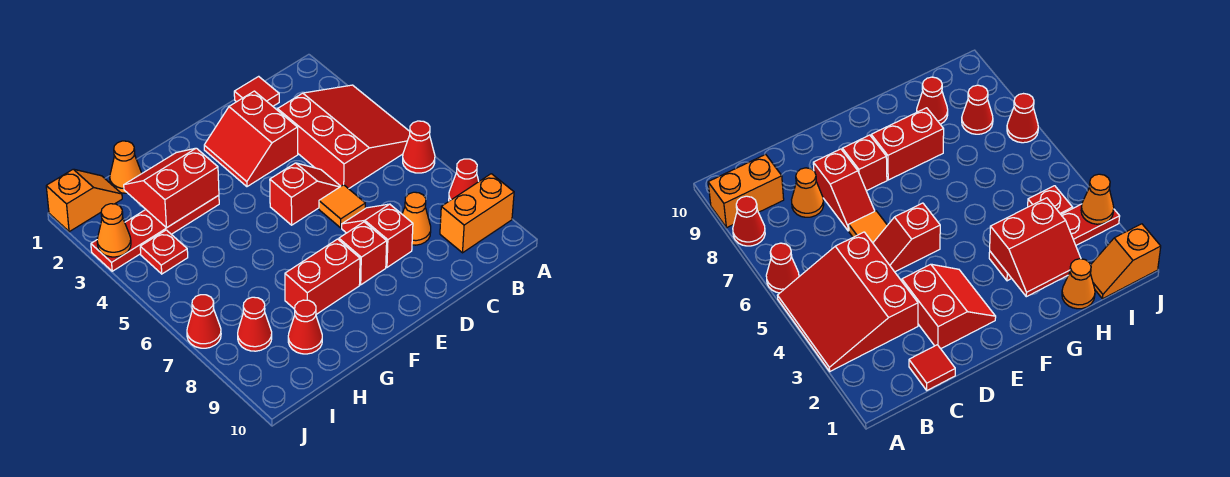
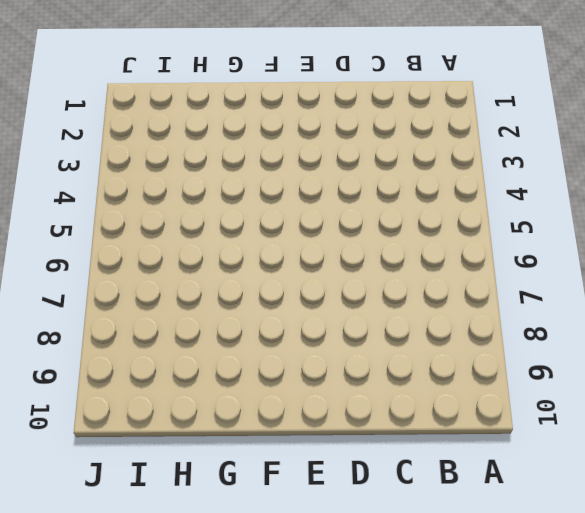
none -> red slope A3:C5 level 1 top C
none -> red cone A6 level 1
none -> red cone A8 level 1

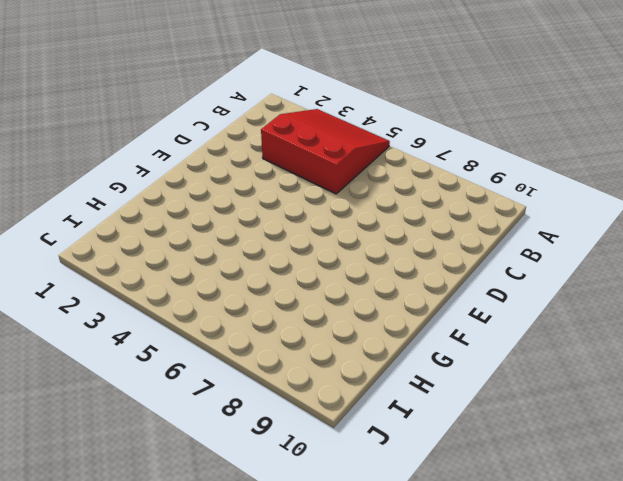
none -> red cone A6 level 1
none -> red cone A8 level 1
none -> orange brick A9:B9 level 1

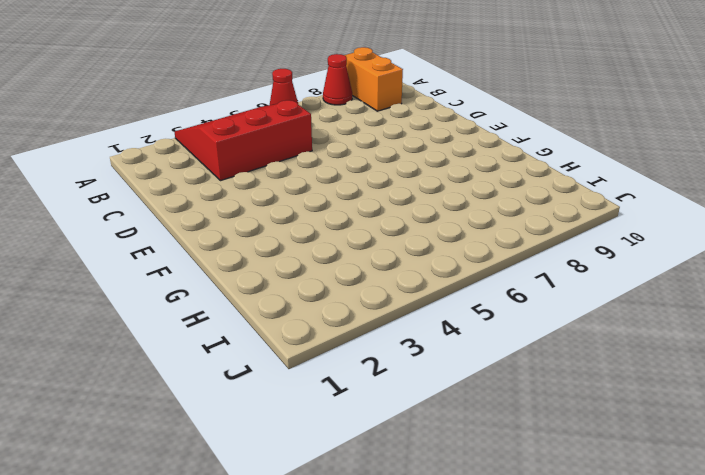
none -> red tile C1 level 1
none -> orange cone C8 level 1
none -> red slope D2:E3 level 1 top D

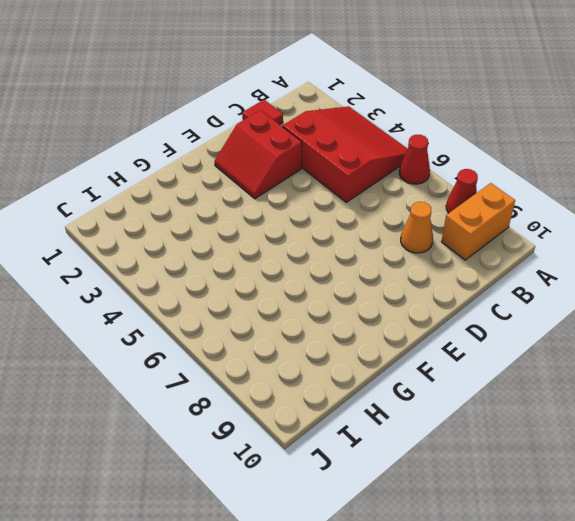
none -> red slope D5:E5 level 1 top E
none -> orange tile D6 level 1
none -> red slope D7:D8 level 1 top 8

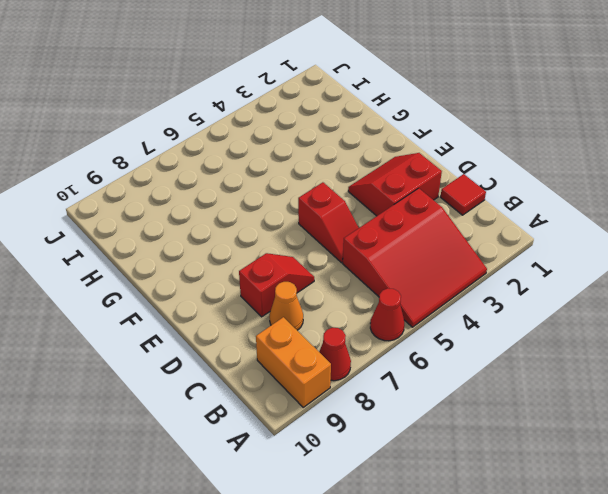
none -> orange tile D6 level 1
none -> red brick E8 level 1
none -> red brick F8:G8 level 1

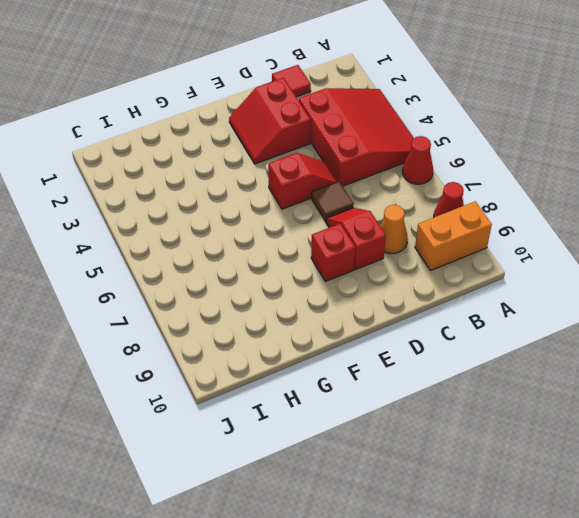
brown tile D6 level 1 -> orange tile D6 level 1
none -> red brick F8:G8 level 1
none -> red plate G3:J3 level 1
none -> orange cone H1 level 1

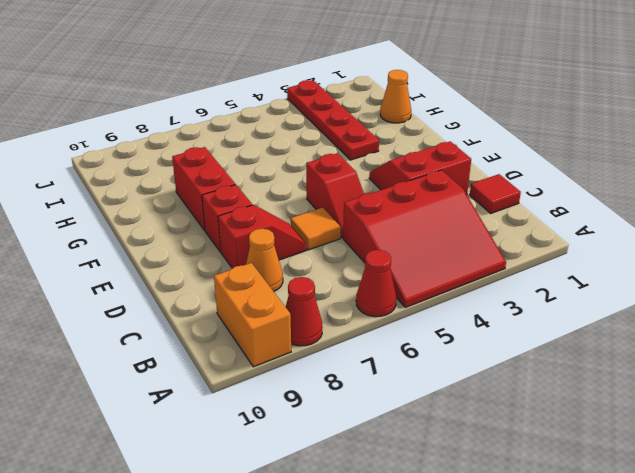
none -> red cone H9 level 1
none -> orange slope I1:J1 level 1 top J
none -> red plate I4 level 1

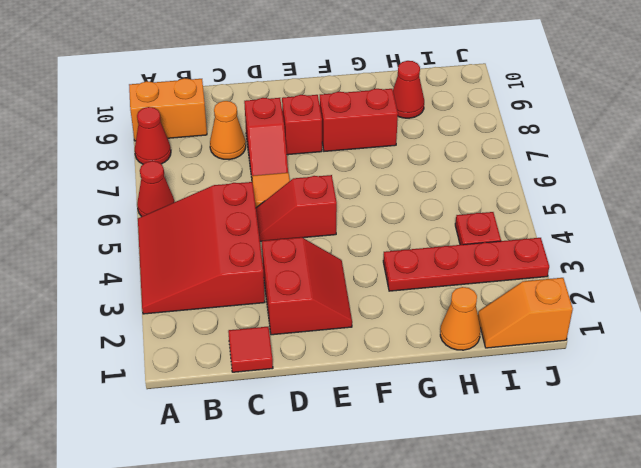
none -> red cone I8 level 1
none -> red cone J7 level 1
none -> red slope G2:H3 level 2 top 3

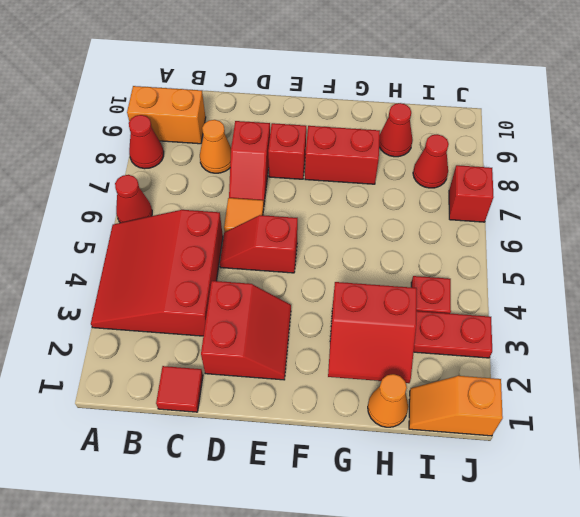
red brick J7 level 1 -> red cone J7 level 1
none -> orange cone J3 level 2

